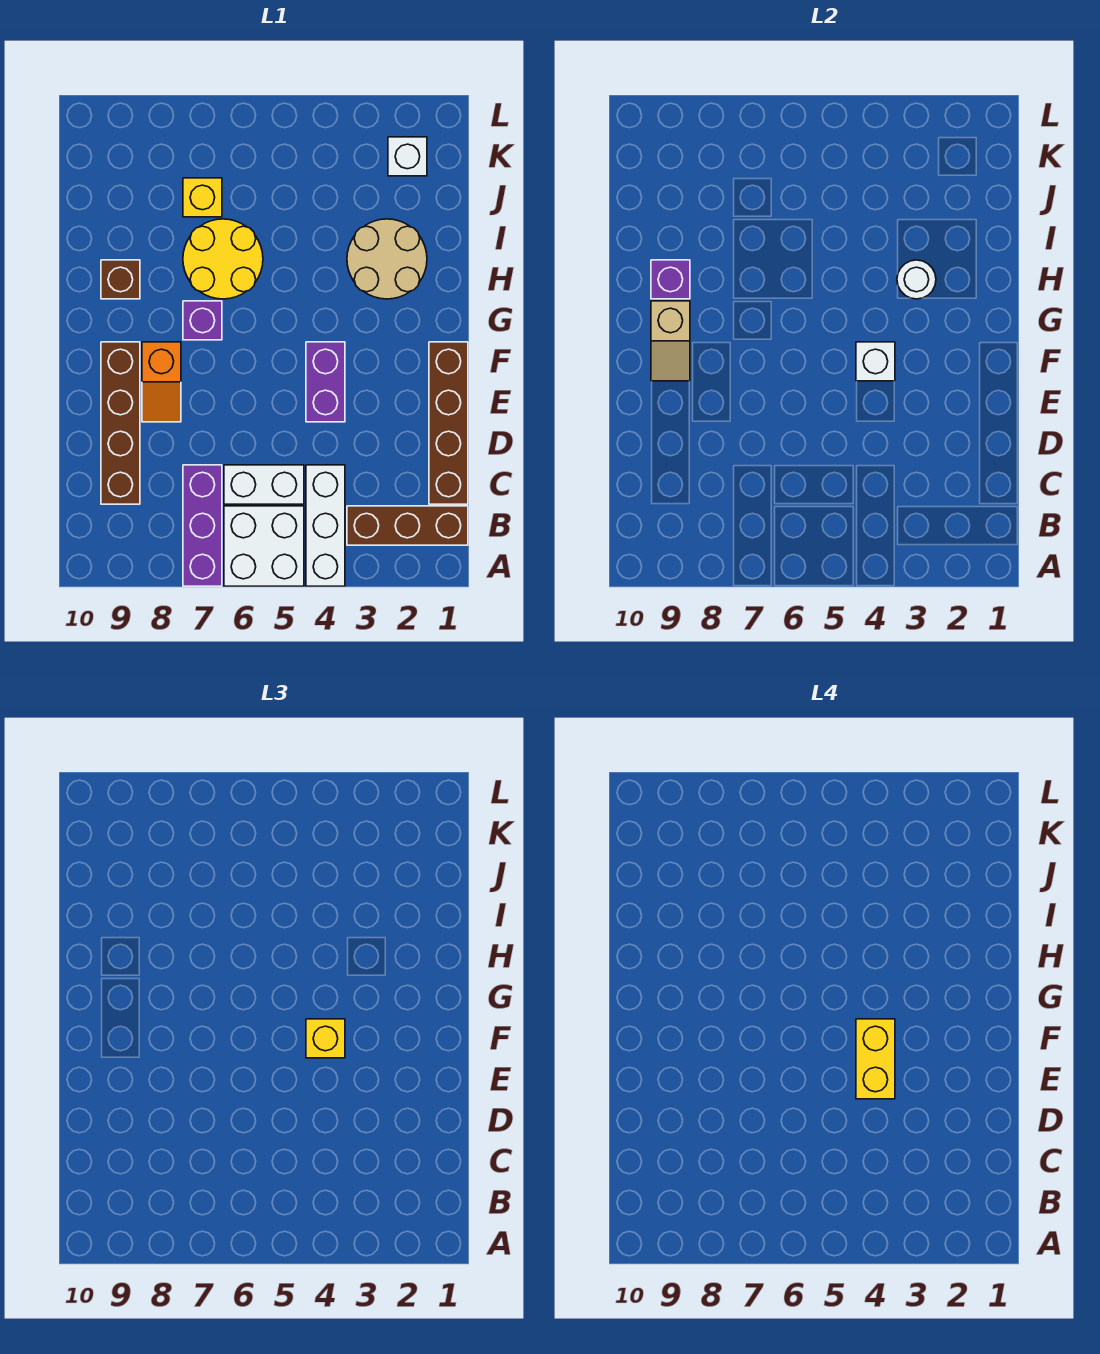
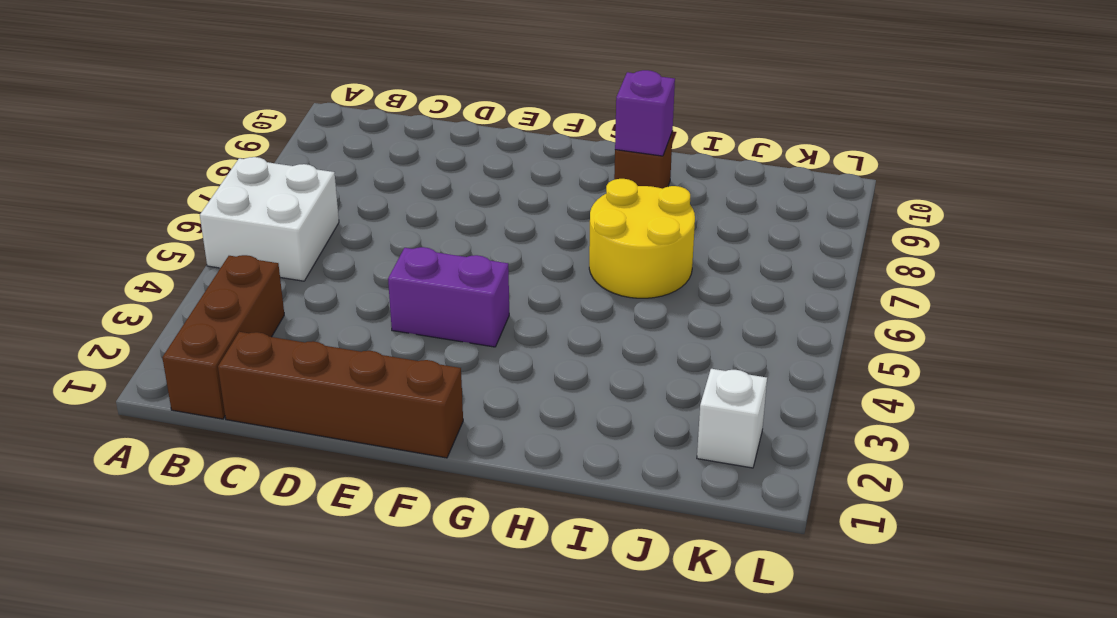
none -> white brick A4:C4 level 1
none -> purple brick A7:C7 level 1
none -> white brick C5:C6 level 1

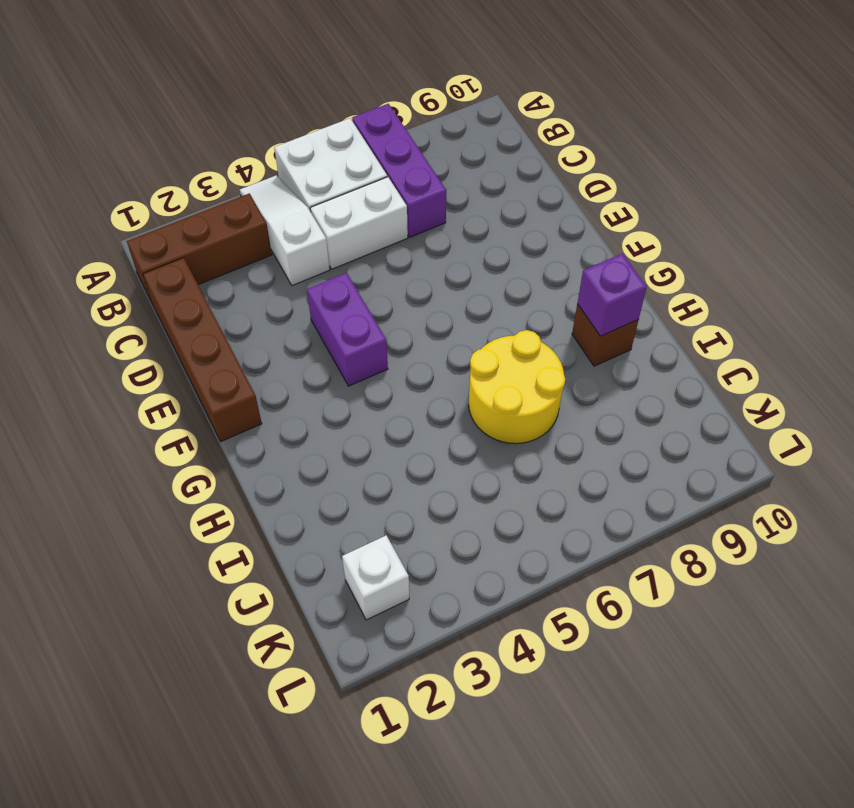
white slope A4:C4 level 1 top C -> white brick A4:C4 level 1
none -> brown brick C9:F9 level 1
none -> orange slope E8:F8 level 1 top F
none -> purple brick G7 level 1

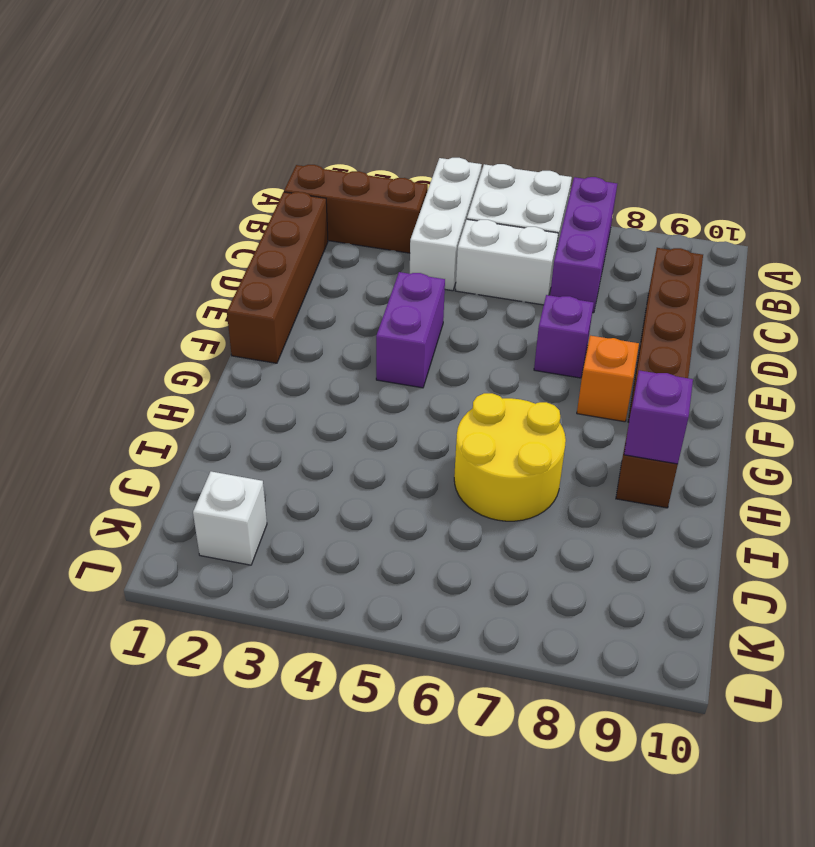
purple brick E7 level 1 -> purple brick G7 level 1
none -> tan round brick H2:I3 level 1
none -> yellow brick J7 level 1
none -> white brick F4 level 2

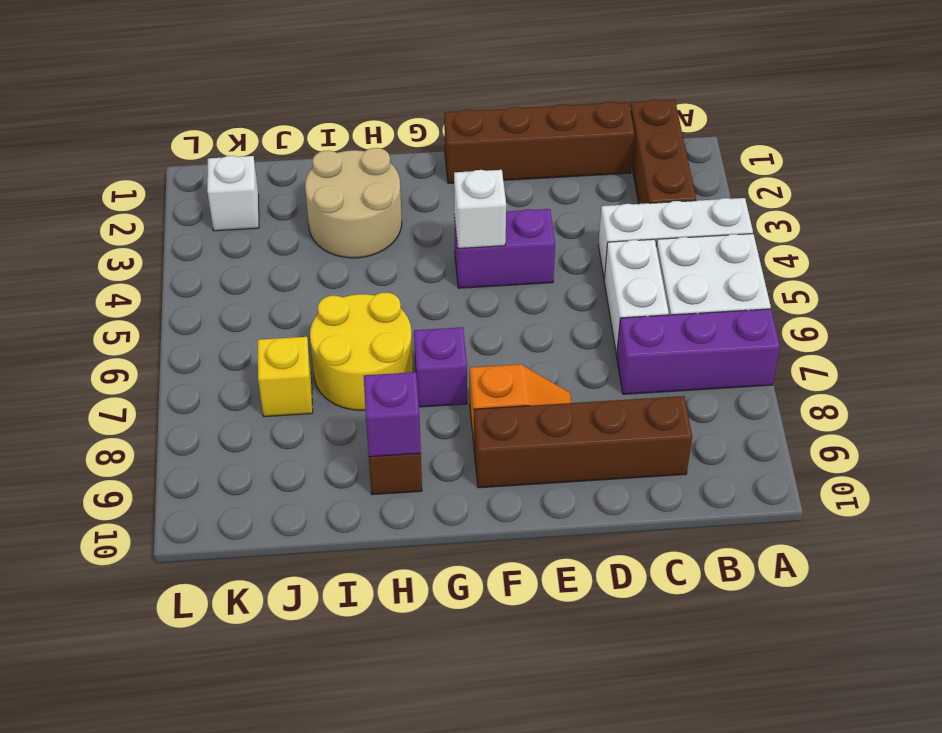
none -> tan slope F9:G9 level 2 top G
none -> white round brick H3 level 2
none -> yellow brick F4 level 3

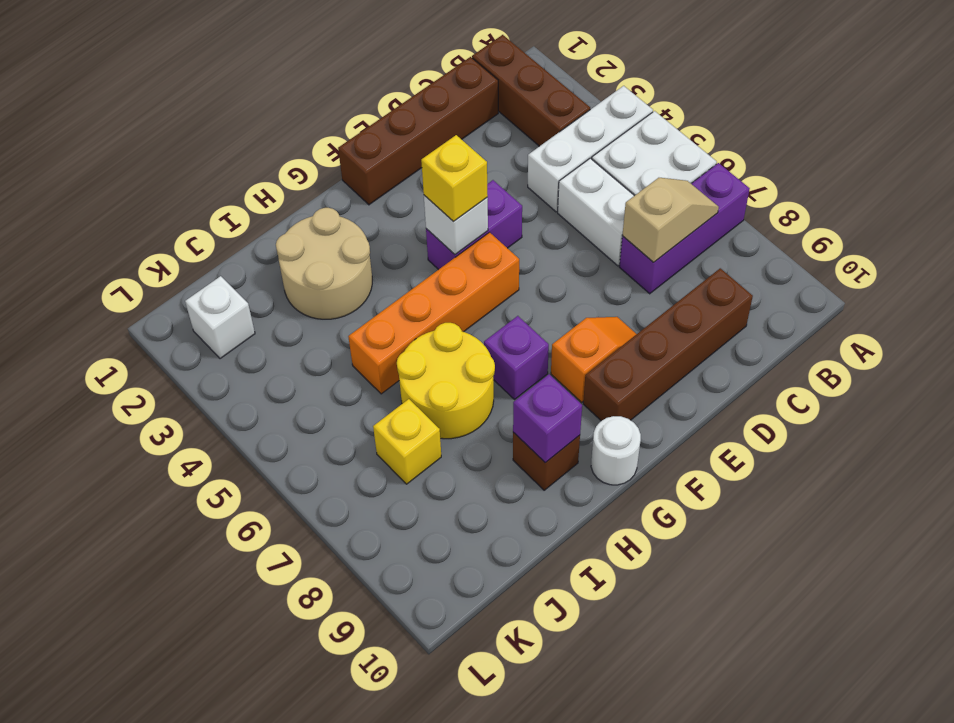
tan slope B7:C7 level 2 top C -> tan slope F9:G9 level 2 top G
orange brick F5:I5 level 1 -> none
white round brick G10 level 1 -> white round brick H3 level 2
none -> yellow brick E4:F4 level 4

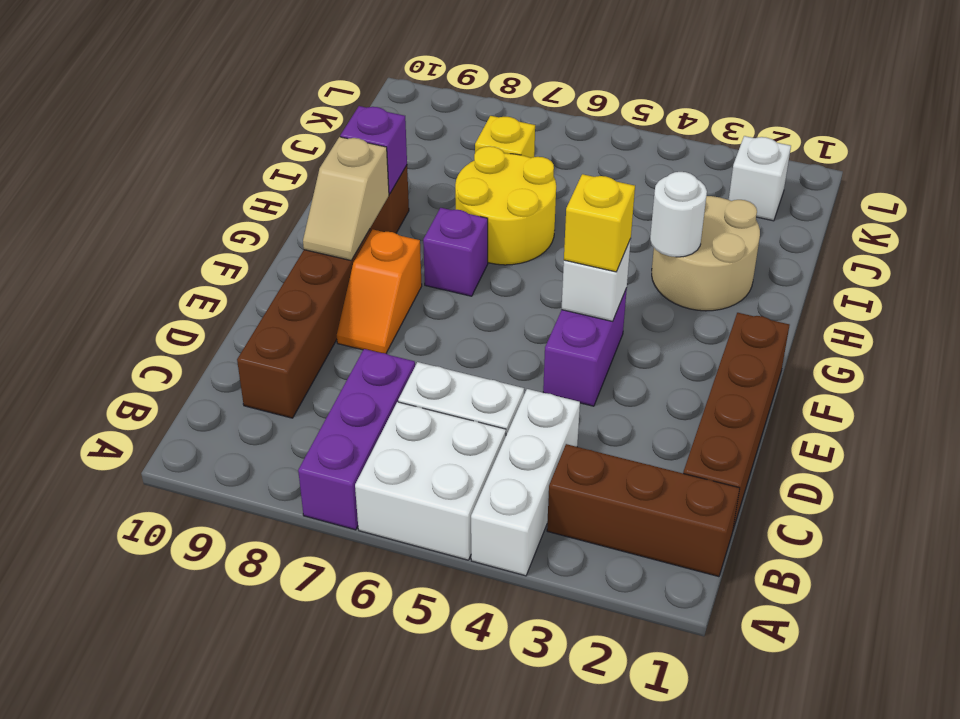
none -> yellow brick E4:F4 level 4

